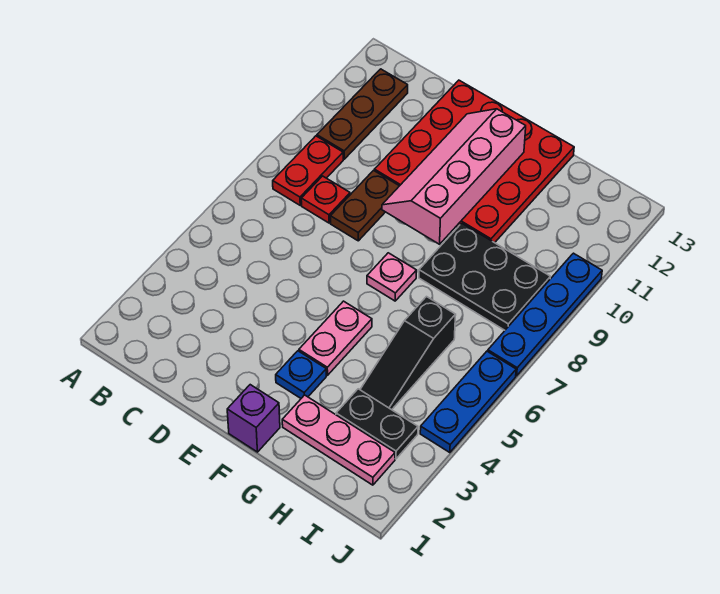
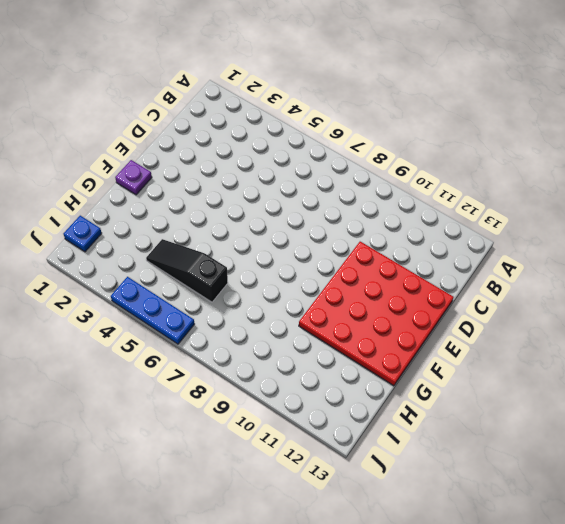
purple plate F1 level 1 -> purple brick F1 level 1
blue plate I1 level 1 -> blue plate F3 level 1
none -> red plate B8:B9 level 1
none -> brown plate B10:B12 level 1
none -> red plate C8 level 1

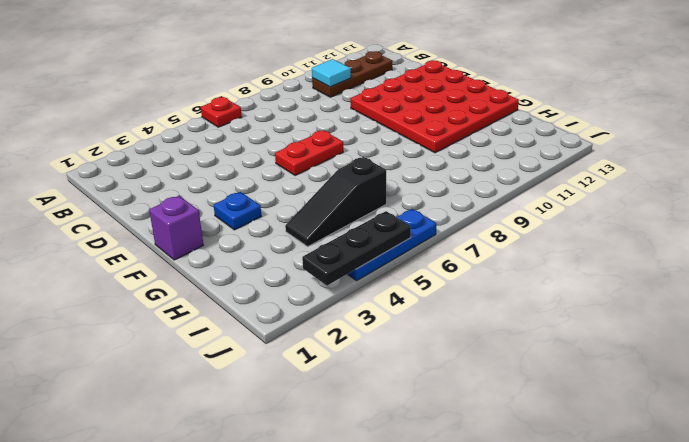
red plate A6 level 1 -> red plate C8 level 1
cyan tile B10 level 2 -> none
red plate E6:E7 level 1 -> red plate B8:B9 level 1
black plate J3:J5 level 2 -> none
none -> brown plate D8:D9 level 1
none -> pink plate F4:F5 level 1
none -> pink plate F7 level 1

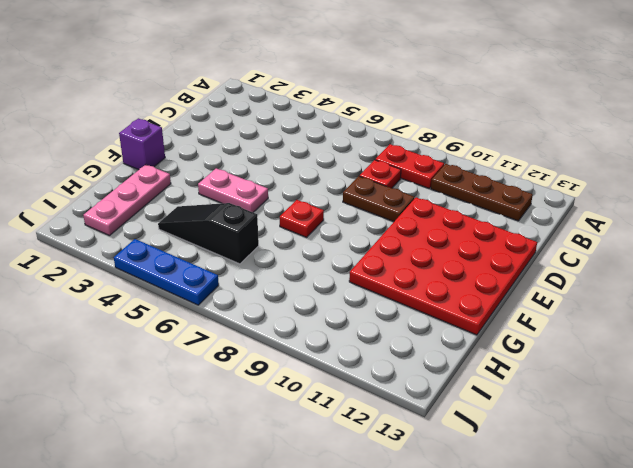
red plate F7 level 1 -> pink plate F7 level 1
none -> blue plate F3 level 1
none -> black plate G8:I9 level 1
none -> black plate H3:I3 level 1

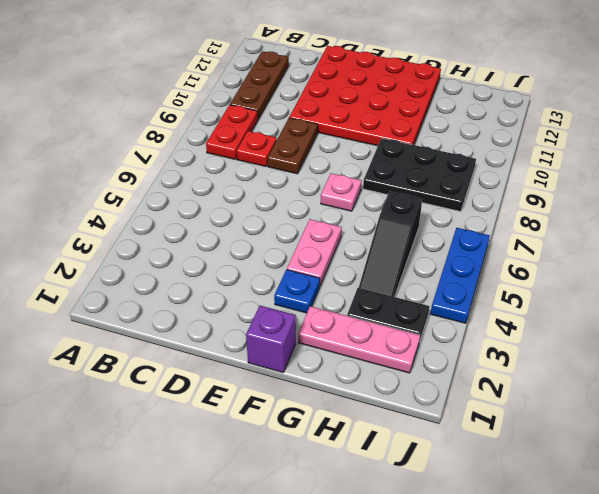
none -> blue plate J7:J10 level 1
none -> pink slope E9:F12 level 2 top F

